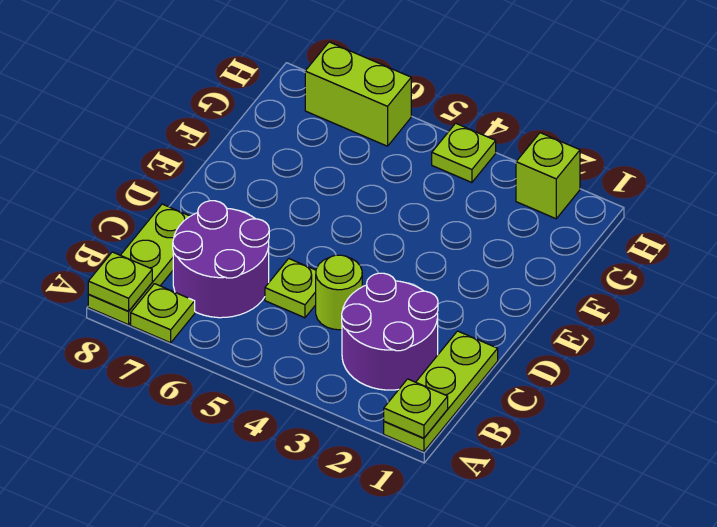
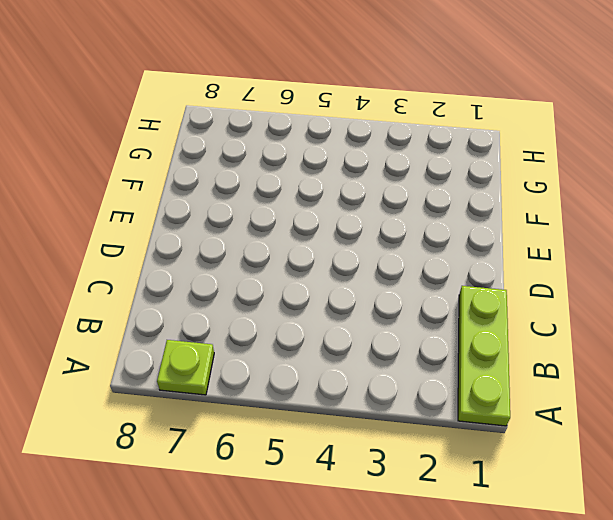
none -> lime plate A8:C8 level 1
none -> purple round brick B2:C3 level 1
none -> purple round brick B6:C7 level 1

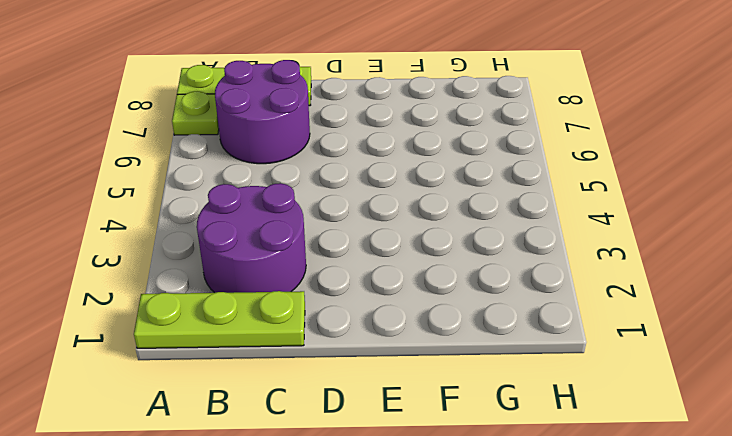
none -> lime round brick C4 level 1
none -> lime plate C5 level 1
none -> lime brick H2 level 1

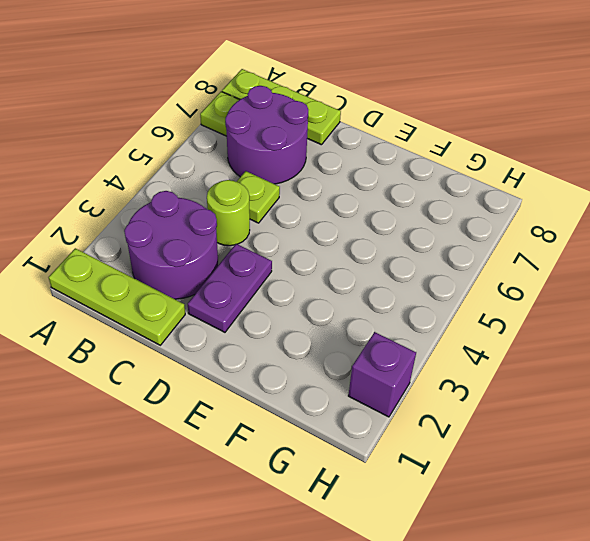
purple plate D2:D3 level 1 -> none
purple brick H2 level 1 -> lime brick H2 level 1
none -> lime plate H4 level 1
none -> lime brick H6:H7 level 1
none -> lime plate A1 level 2

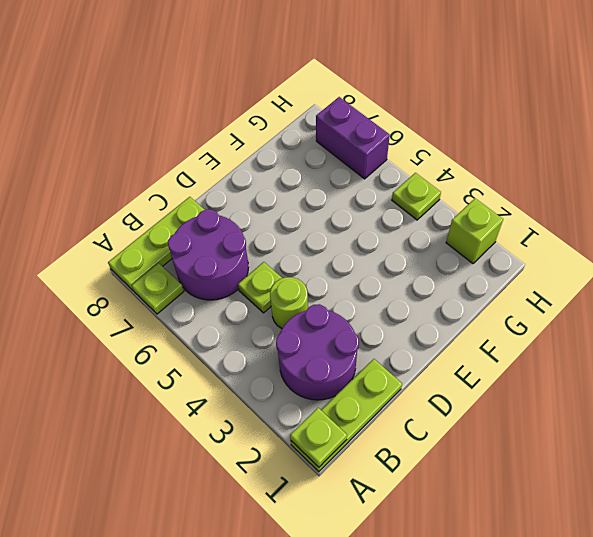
purple brick H6:H7 level 1 -> lime brick H6:H7 level 1
none -> lime plate A8 level 2

